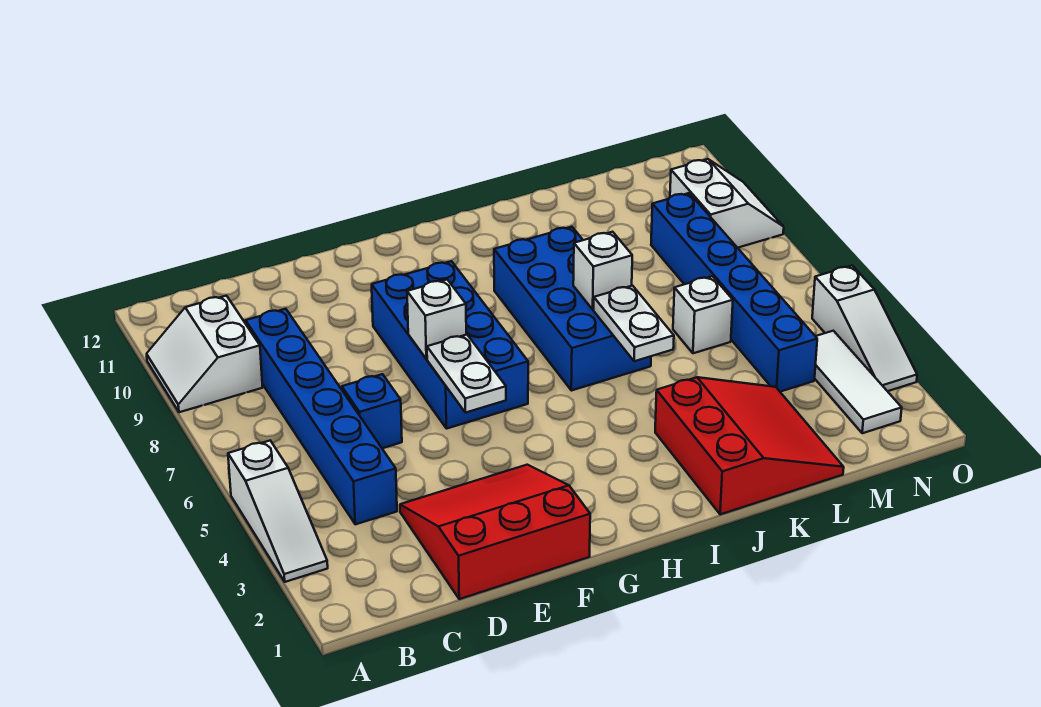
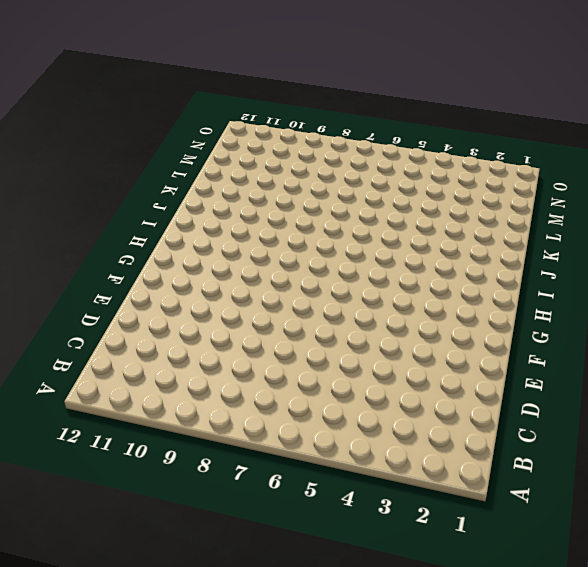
none -> white slope A3:A5 level 1 top 5
none -> white slope A9:B10 level 1 top B
none -> blue brick C4:C9 level 1

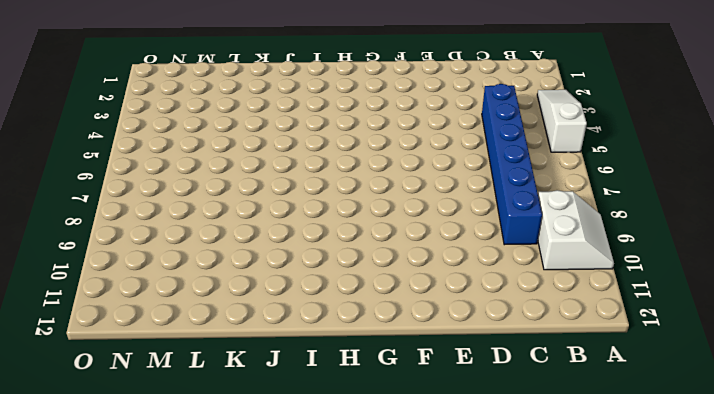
none -> red slope D1:F3 level 1 top 1
none -> blue brick D6 level 1
none -> blue brick F6:G9 level 1

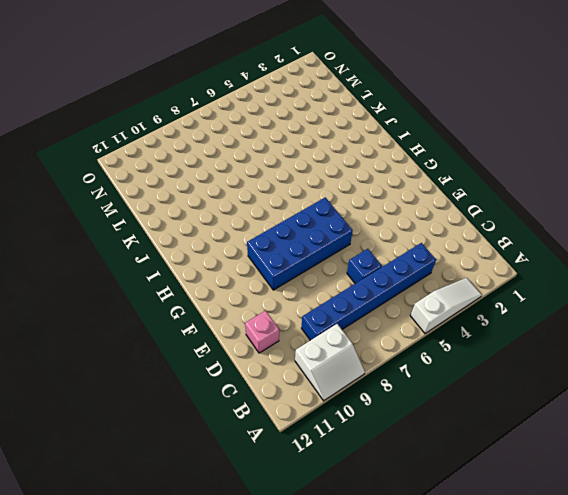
pink brick D11 level 1 -> none
none -> red slope D1:F3 level 1 top 1
none -> blue brick I6:J9 level 1
none -> red slope J1:L3 level 1 top J

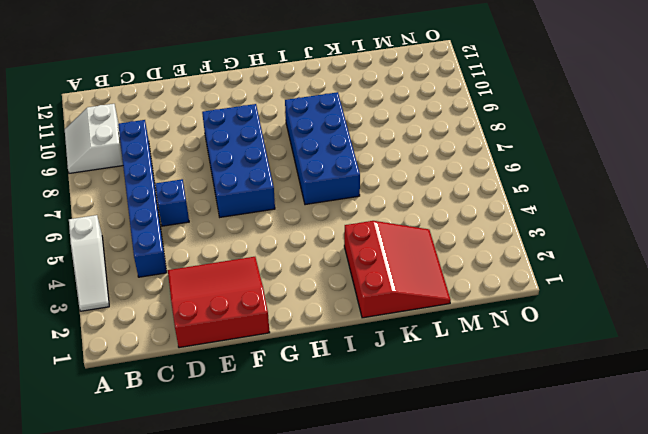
none -> white brick L6 level 1
none -> blue brick M4:M9 level 1
none -> white tile N2:N4 level 1

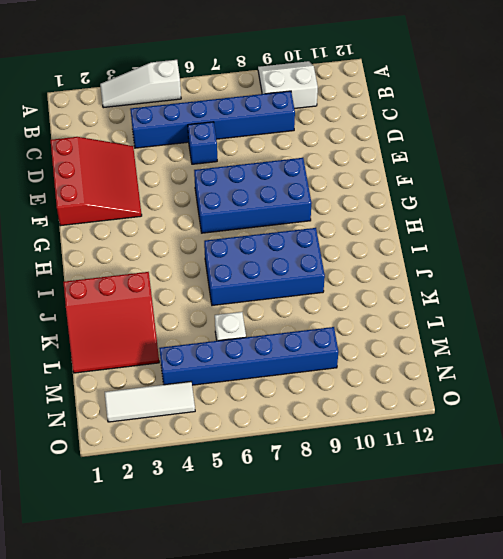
none -> white slope N9:O10 level 1 top N
none -> white slope O3:O5 level 1 top 5
none -> white plate F5:F6 level 2

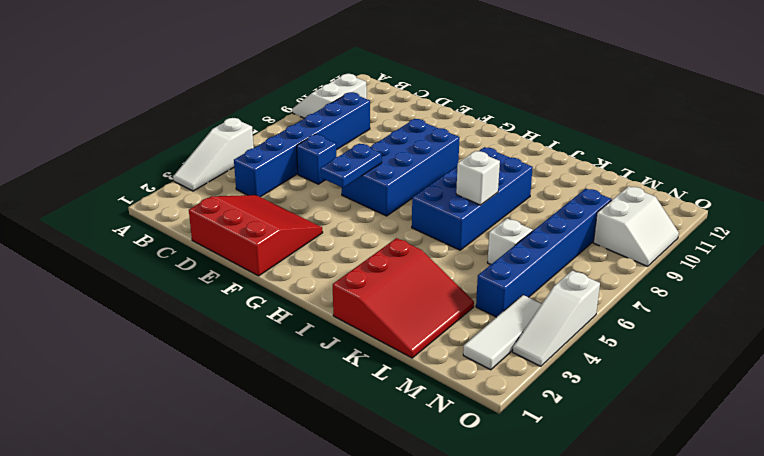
blue plate F5:F6 level 2 -> white plate F5:F6 level 2
none -> white brick F7 level 2
none -> white plate J5:J6 level 2

